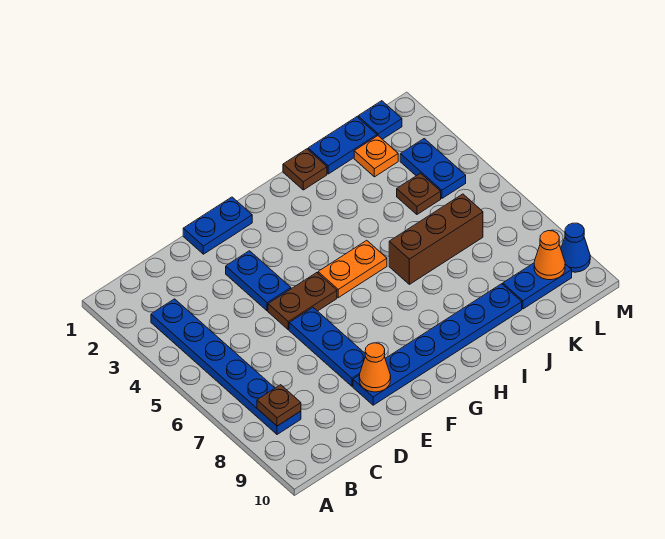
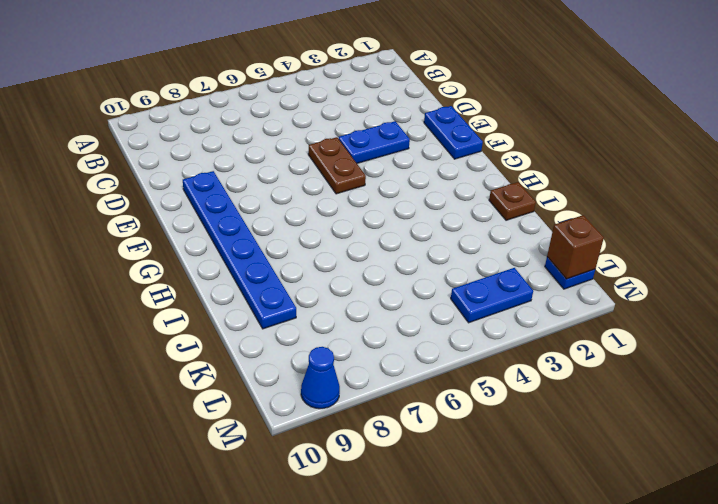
brown brick L1 level 2 -> none
none -> blue plate B3:B8 level 1
none -> blue plate E6:E8 level 1
none -> orange plate G5:H5 level 1

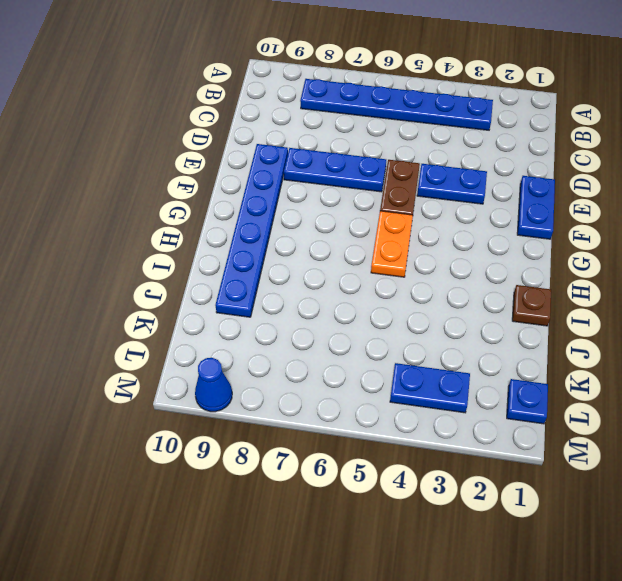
none -> brown brick I6:K6 level 1
none -> blue plate J1:K1 level 1
none -> orange plate K2 level 1

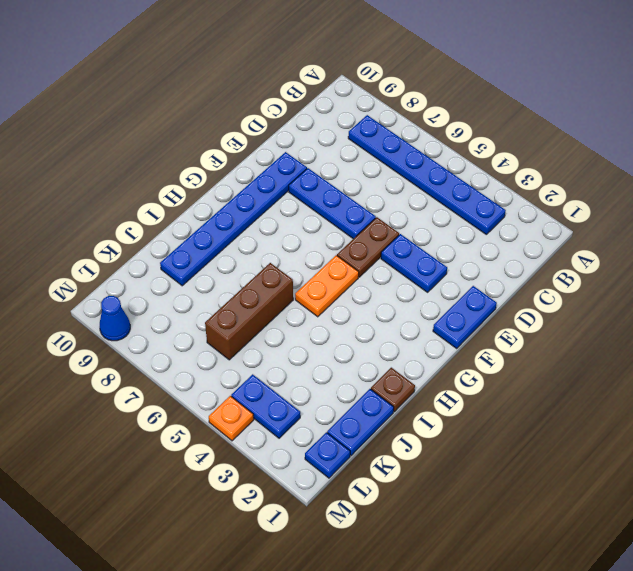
orange plate M4 level 1 -> orange plate K2 level 1
none -> brown plate K4 level 1
none -> blue plate K9:L9 level 1
none -> brown plate B8 level 2

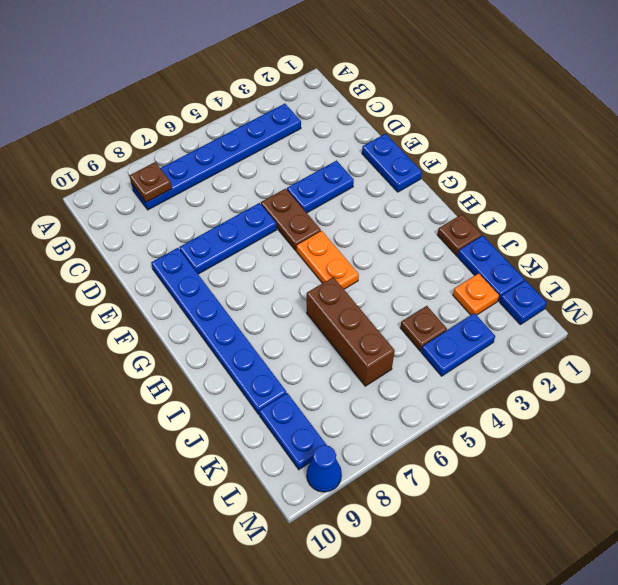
none -> orange cone E9 level 2
none -> orange cone L9 level 2

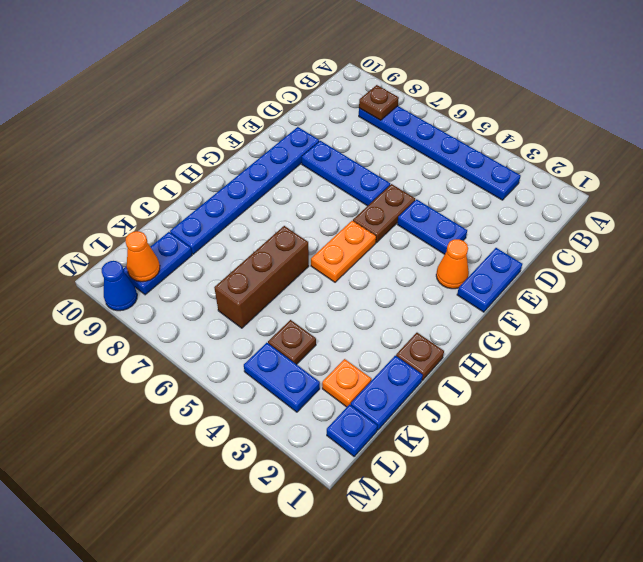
orange cone F2 level 1 -> orange cone E9 level 2

